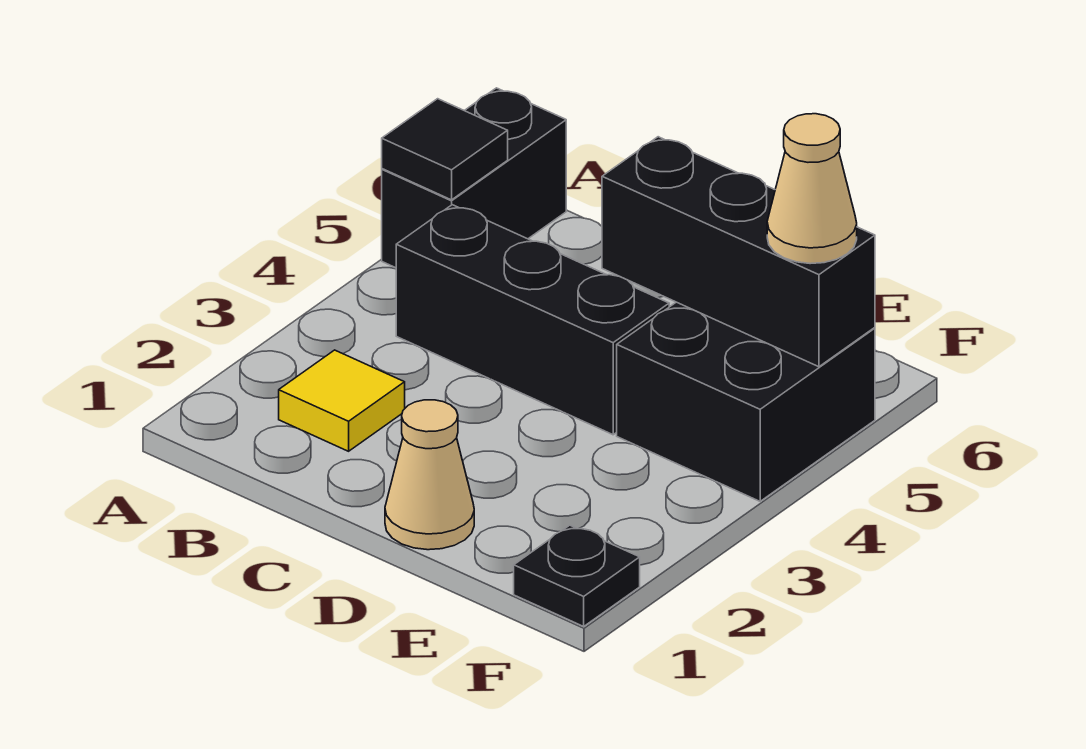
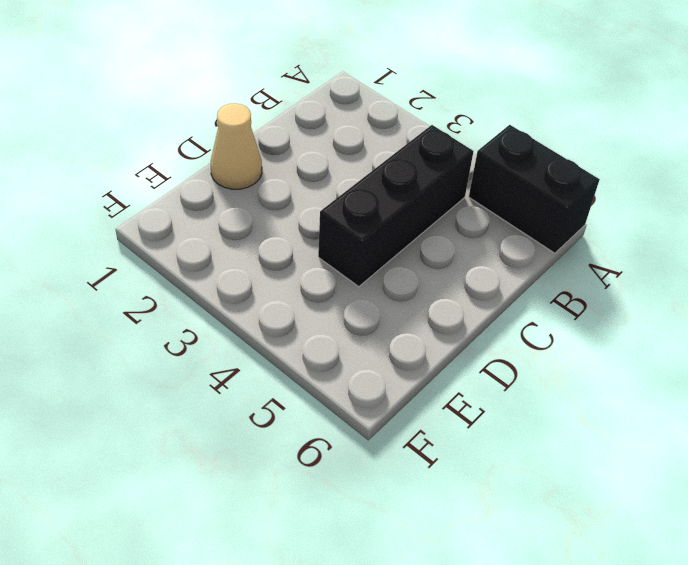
none -> yellow tile B2 level 1
none -> black brick E4:F5 level 1

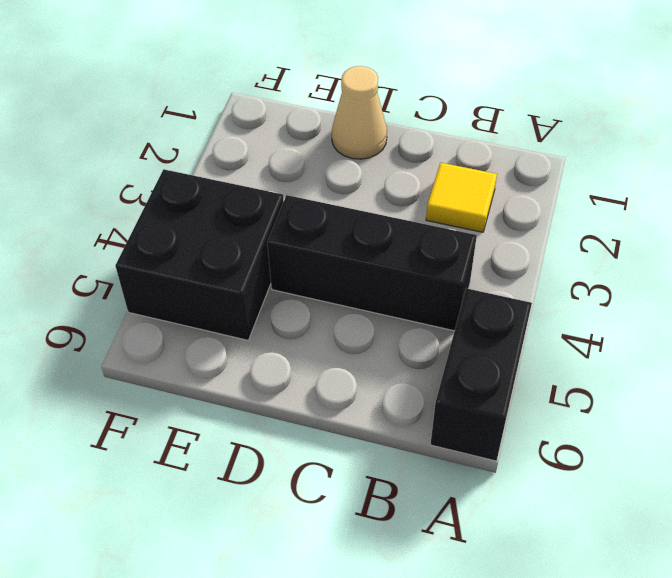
none -> black plate F1 level 1
none -> black tile A5 level 2

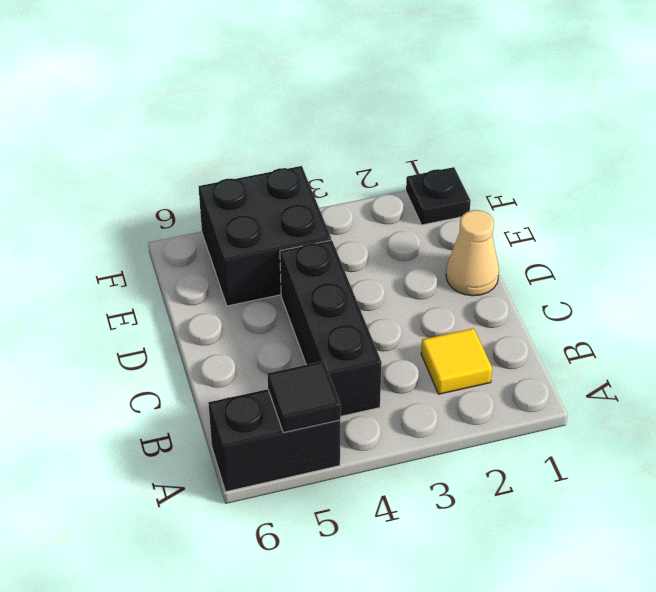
none -> black brick D5:F5 level 2
none -> tan cone F5 level 3

